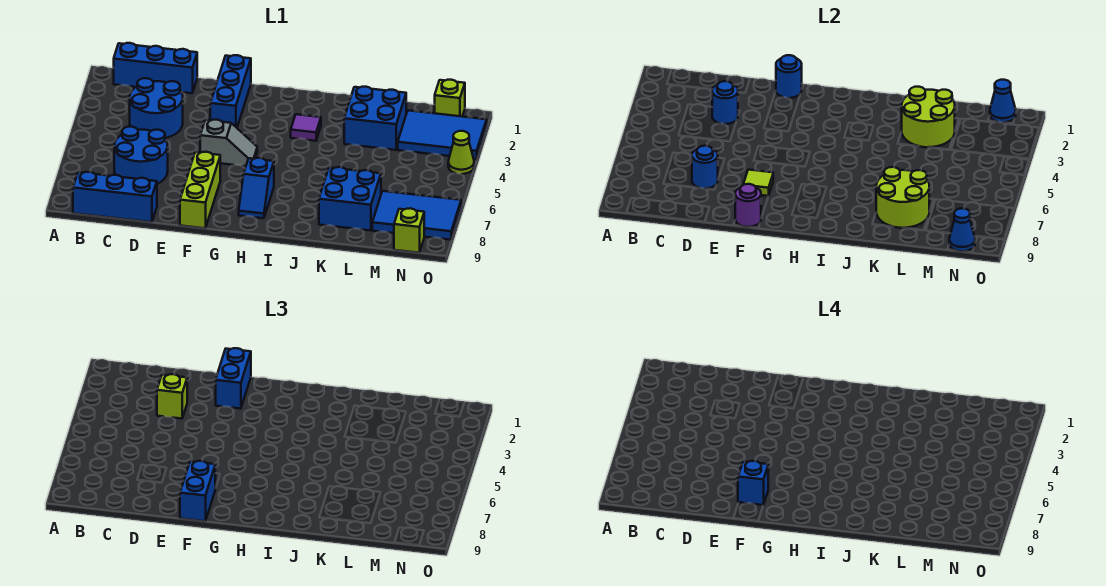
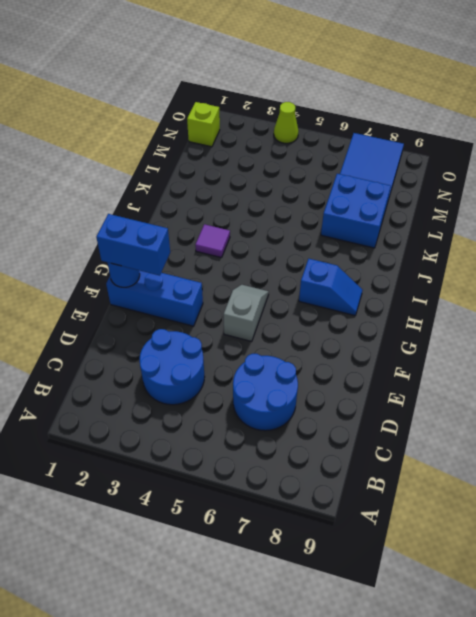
none -> blue brick B1:D1 level 1
none -> blue brick B9:D9 level 1
none -> lime brick F7:F9 level 1

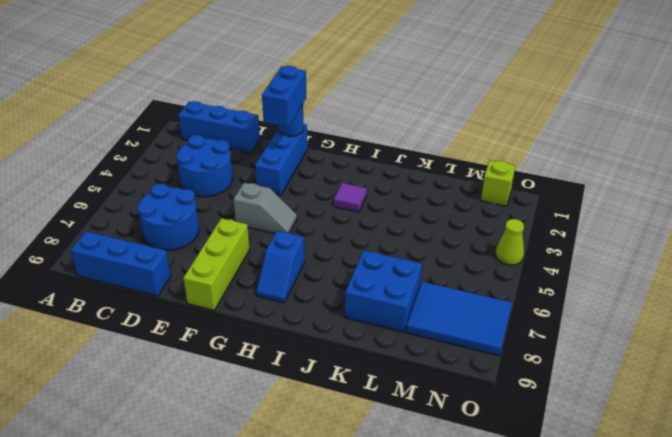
none -> blue brick K2:L3 level 1
none -> blue tile M2:O3 level 1
none -> lime brick N9 level 1

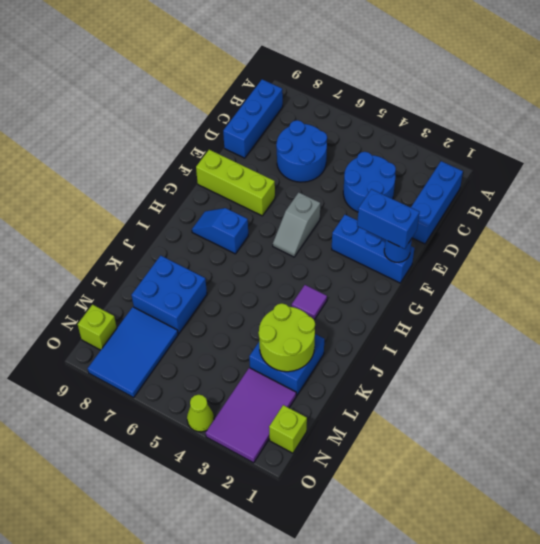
purple tile M2:O3 level 1 -> blue tile M2:O3 level 1
none -> blue round brick D3 level 2
none -> blue round brick D7 level 2
none -> lime tile F7 level 2

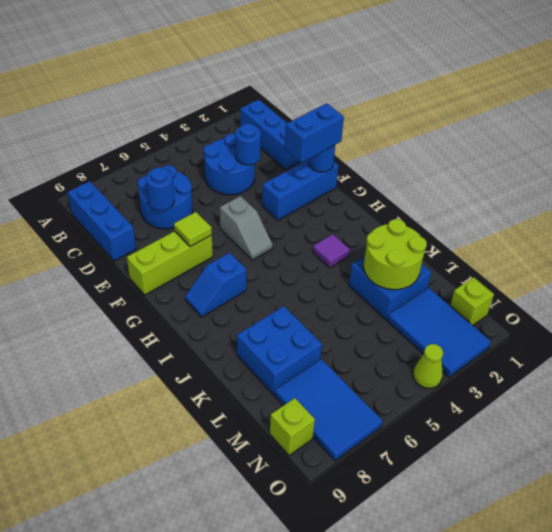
none -> purple round brick F9 level 2
none -> lime round brick K7:L8 level 2
none -> blue cone N1 level 2

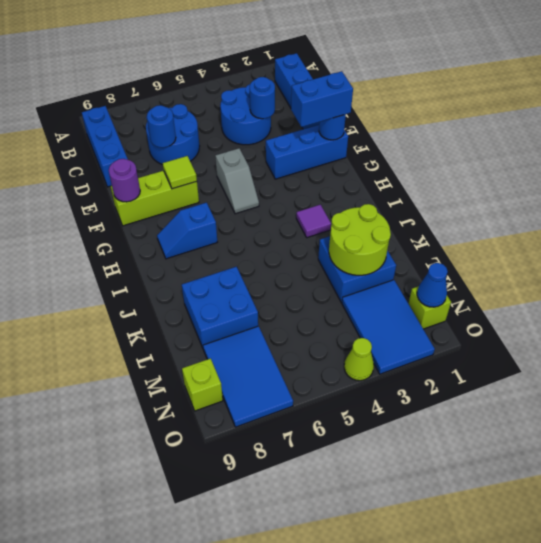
none -> lime round brick K7:L8 level 2
none -> blue cone N9 level 2
none -> lime brick D3 level 3

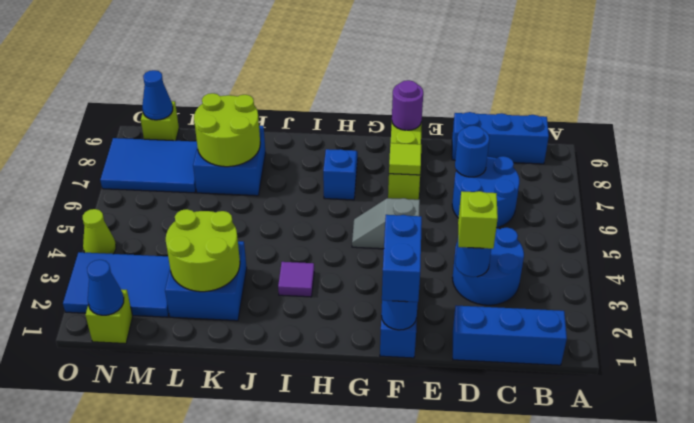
none -> blue brick F8:F9 level 3
none -> blue brick F8 level 4

